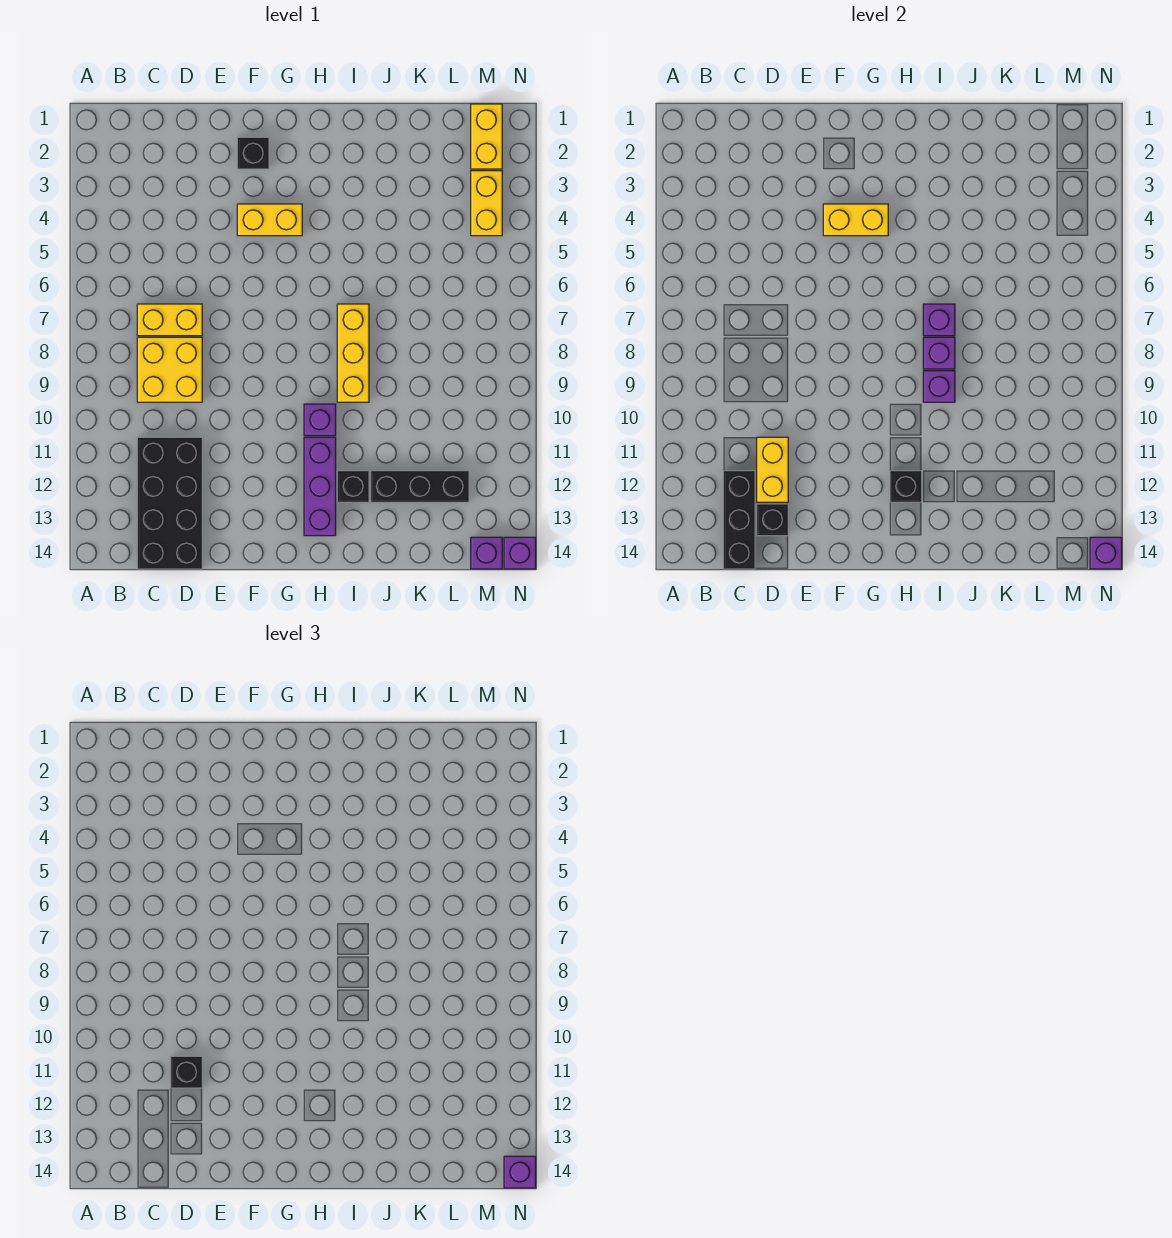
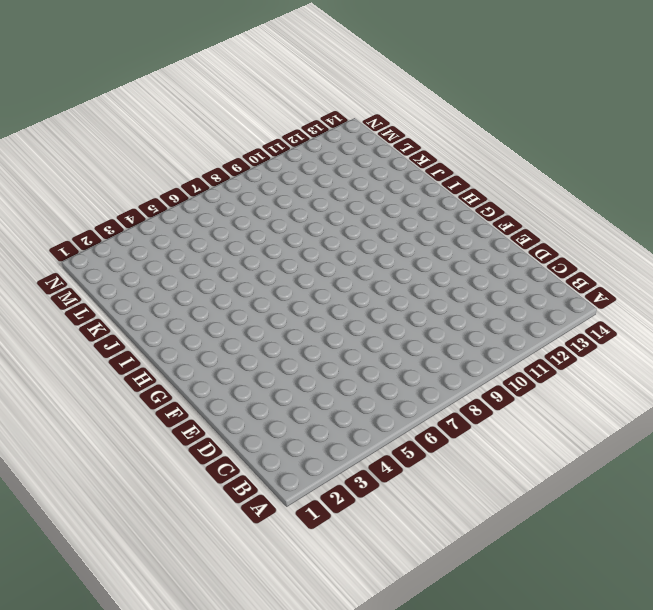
none -> yellow brick C7:D7 level 1
none -> yellow brick C8:D9 level 1
none -> black brick C11:D14 level 1

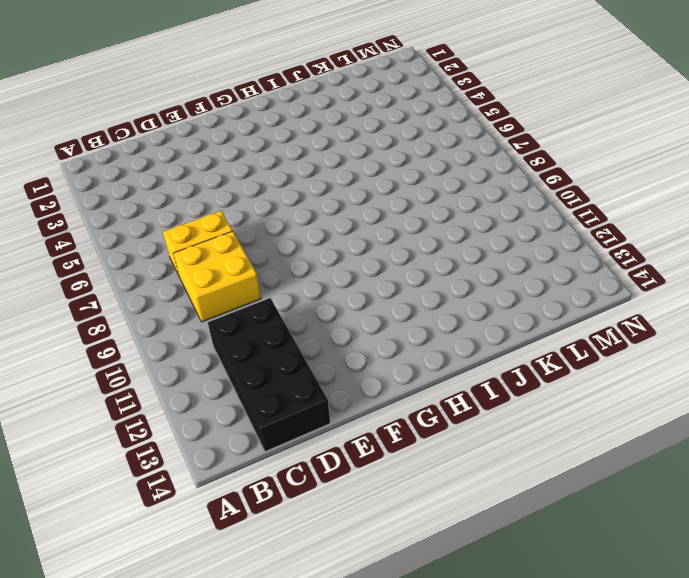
none -> black brick F2 level 1
none -> yellow brick F4:G4 level 1
none -> purple brick H10 level 1

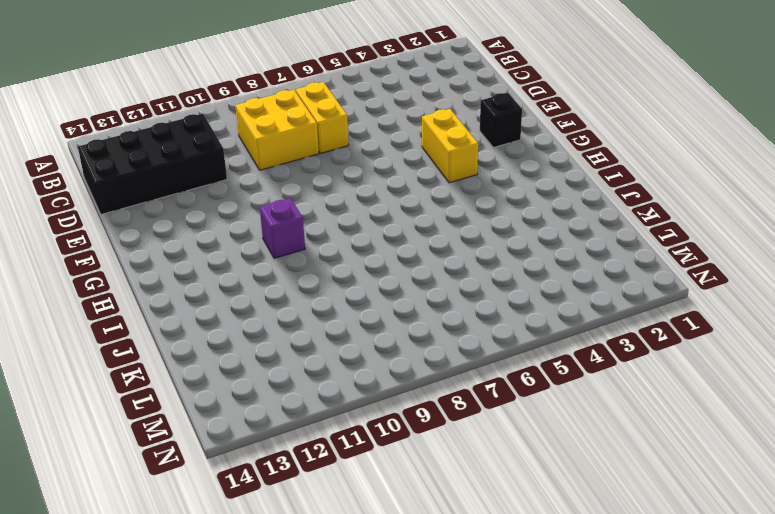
none -> purple brick H11:H13 level 1
none -> yellow brick I7:I9 level 1
none -> black brick I12 level 1

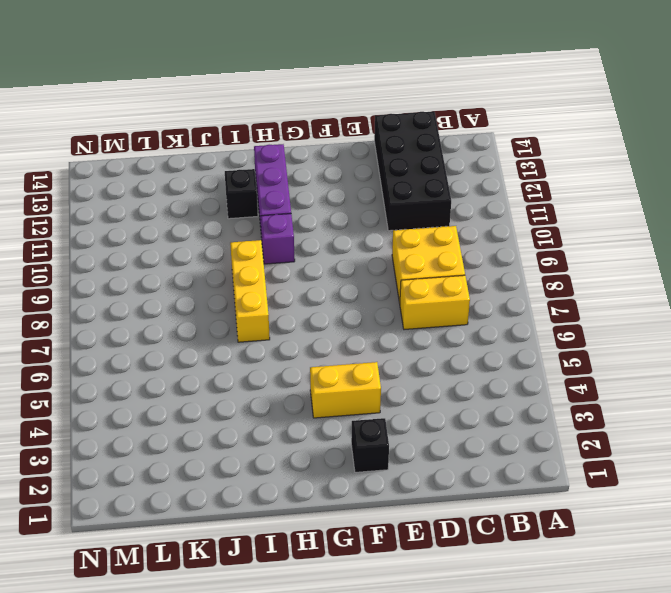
none -> black brick J12:L12 level 1
none -> yellow brick M1:M2 level 1
none -> yellow brick M3:M4 level 1

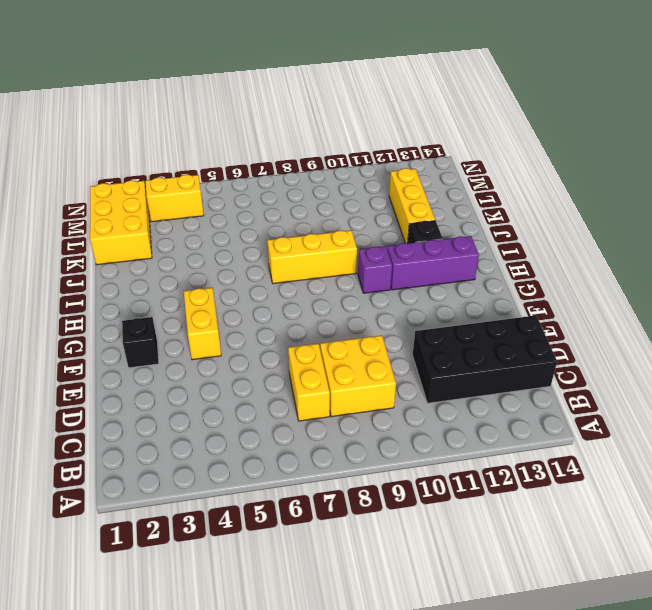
yellow brick J12:L12 level 1 -> black brick J12:L12 level 1
yellow brick K1:M2 level 1 -> yellow brick M1:M2 level 1
none -> purple brick M14 level 1
none -> purple brick N14 level 1
none -> black brick C12:C14 level 2

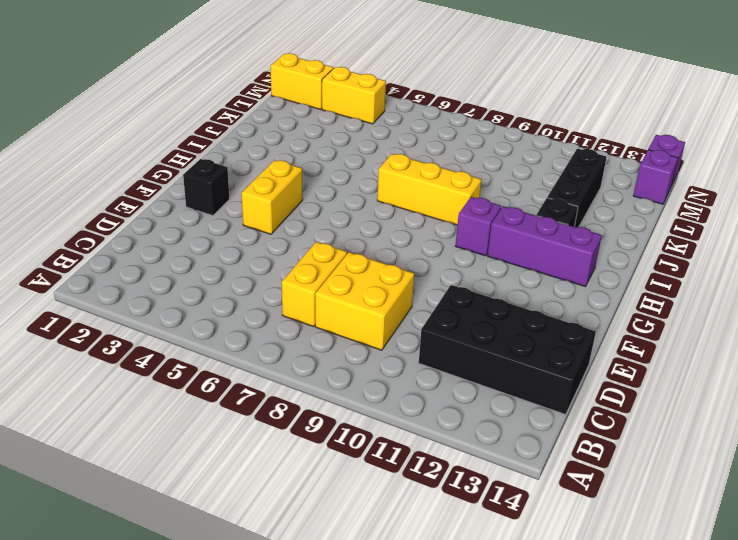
none -> black brick C12:C14 level 2
none -> yellow brick D11:D12 level 2
none -> black brick D13 level 2

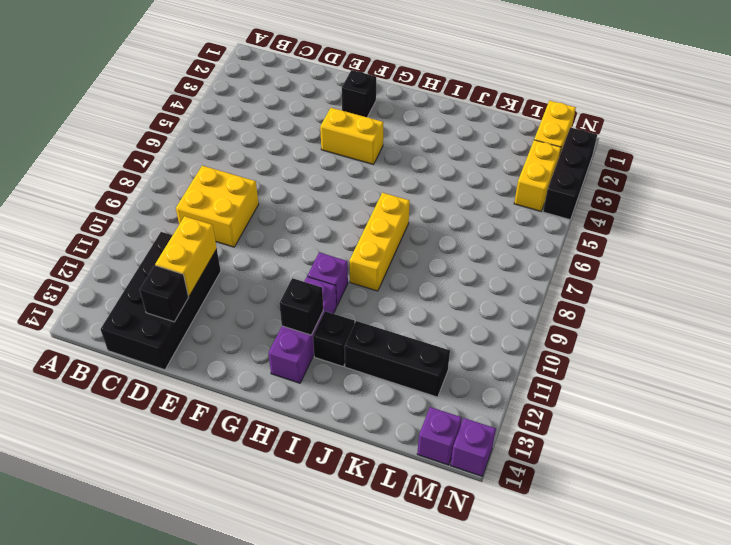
black brick N2:N4 level 1 -> black brick C12:C14 level 2
none -> yellow brick C7:D7 level 1
none -> yellow brick F4:G4 level 2
none -> purple brick I7 level 2

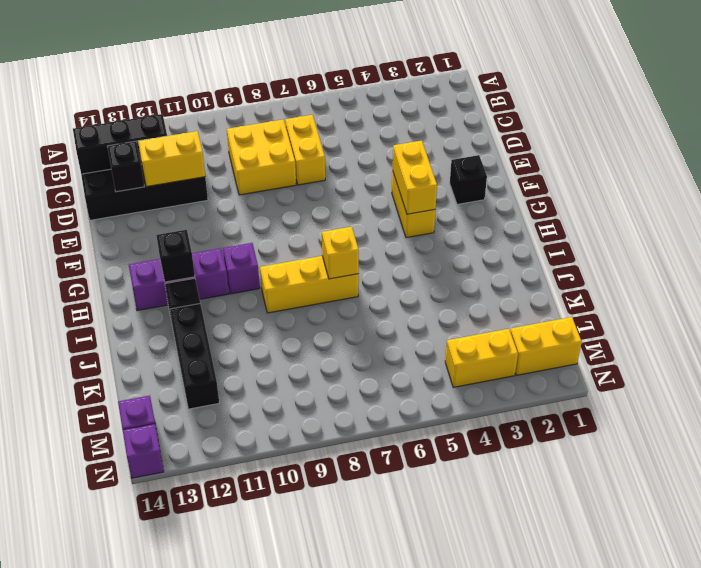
yellow brick I7 level 2 -> purple brick I7 level 2
none -> purple brick I8 level 2
none -> purple brick I9 level 2
none -> purple brick N14 level 2

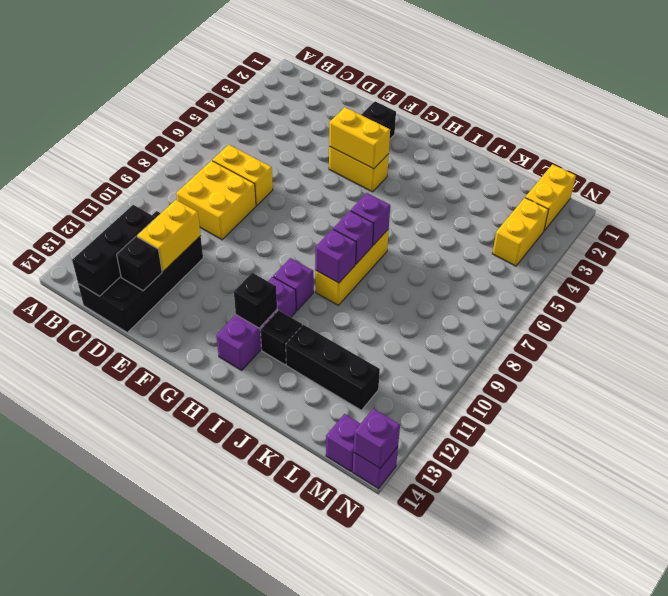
none -> black brick D11 level 3
none -> purple brick N14 level 3

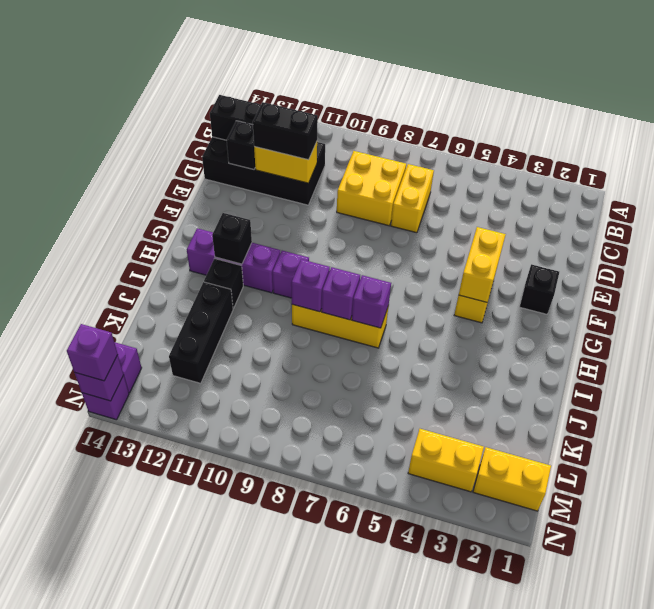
black brick D11:D12 level 3 -> black brick D11 level 3

